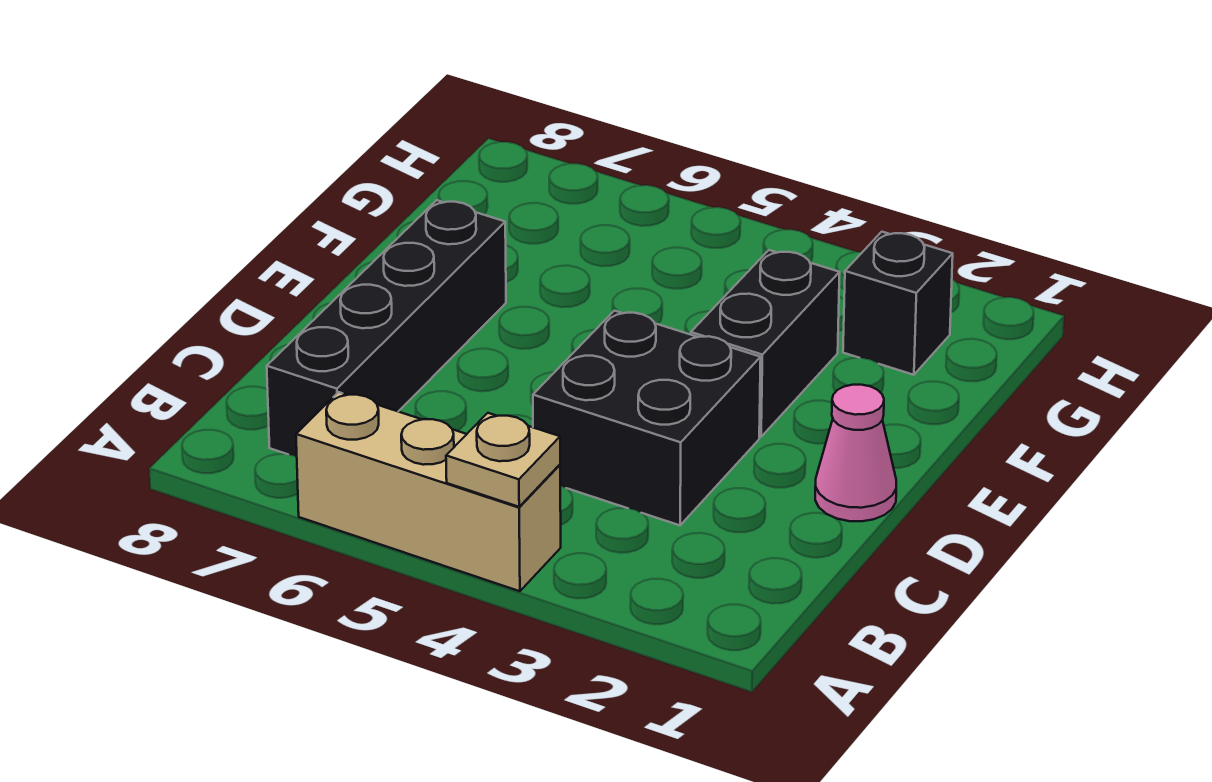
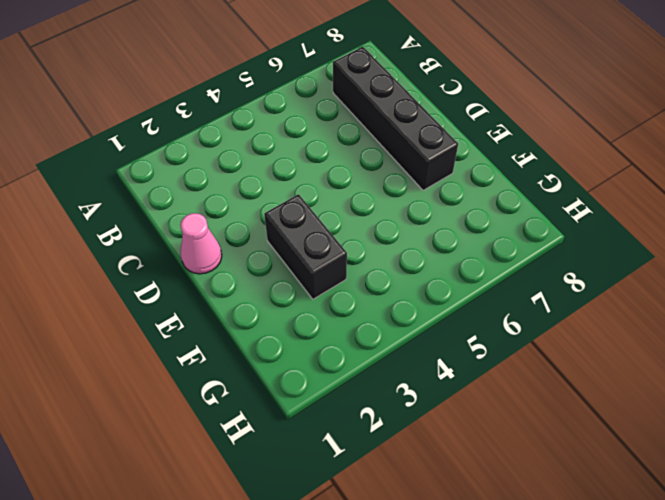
none -> tan brick A4:A6 level 1
none -> black brick C3:D4 level 1

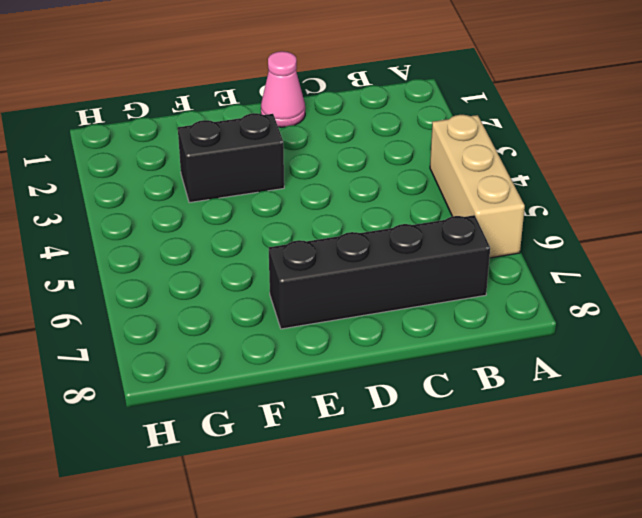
none -> black brick C3:D4 level 1
none -> black brick G2 level 1

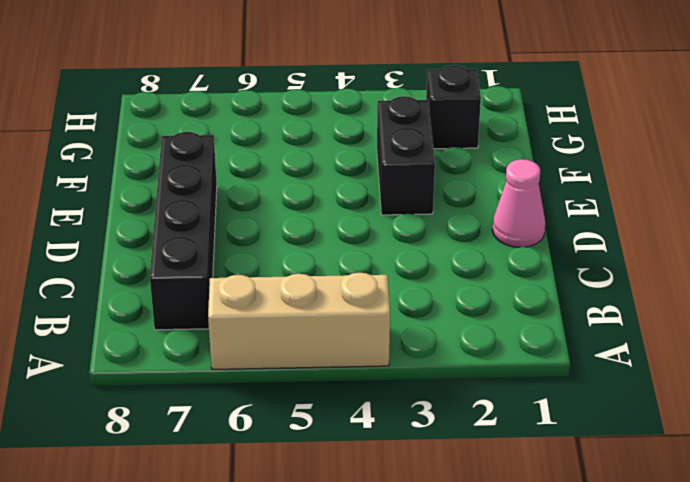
none -> black brick C3:D4 level 1
none -> tan plate A4 level 2

